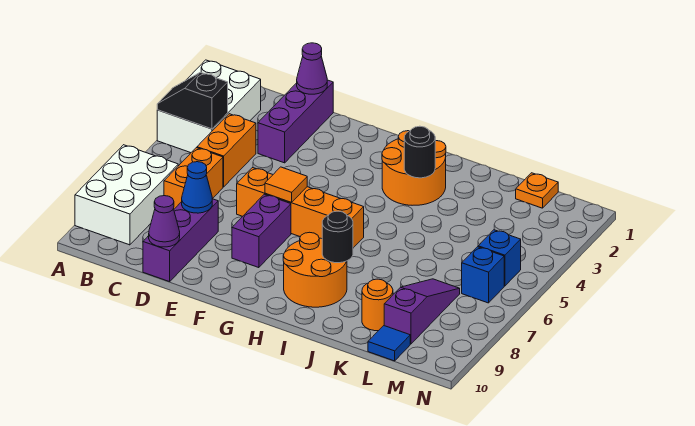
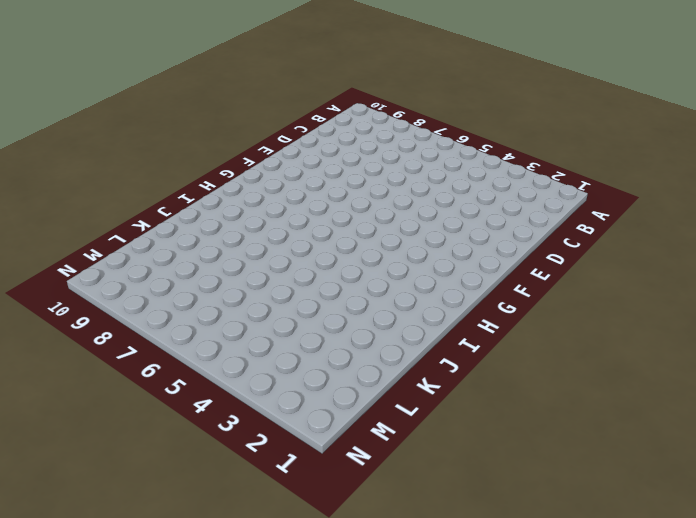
none -> white brick A2:B4 level 1
none -> white brick A7:B9 level 1
none -> orange brick C4:C5 level 1

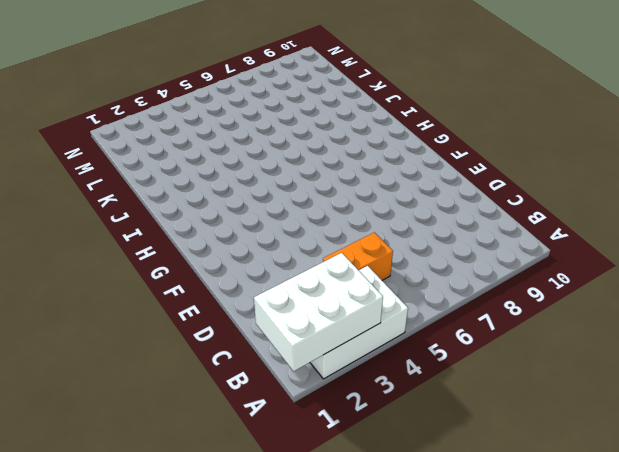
white brick A1:B3 level 2 -> white brick A7:B9 level 1
none -> orange brick C6:C7 level 1
none -> purple brick D1:D3 level 1
none -> purple brick D8:D10 level 1

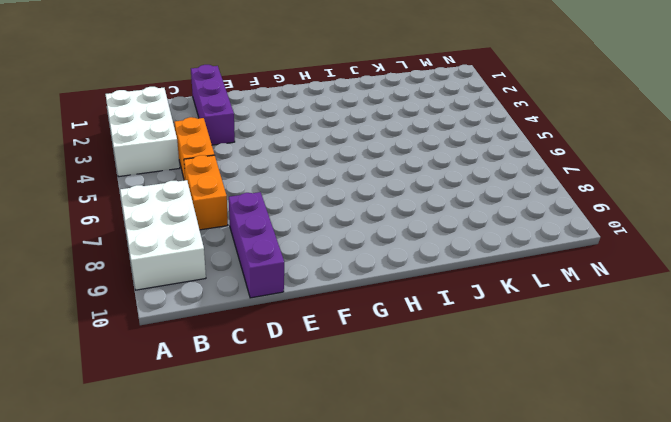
none -> orange brick E6:H6 level 1
none -> purple brick F7:F8 level 1
none -> orange round brick H2:I3 level 1

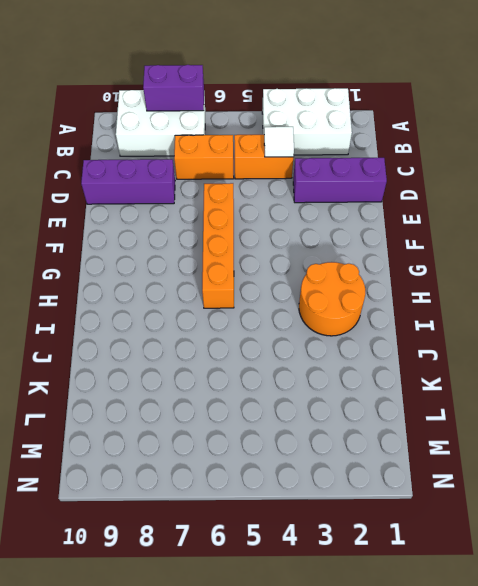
purple brick A7:A8 level 2 -> purple brick F7:F8 level 1
white tile C4 level 2 -> none
none -> orange round brick H8:I9 level 1
none -> orange round brick K9 level 1
none -> orange plate L1 level 1

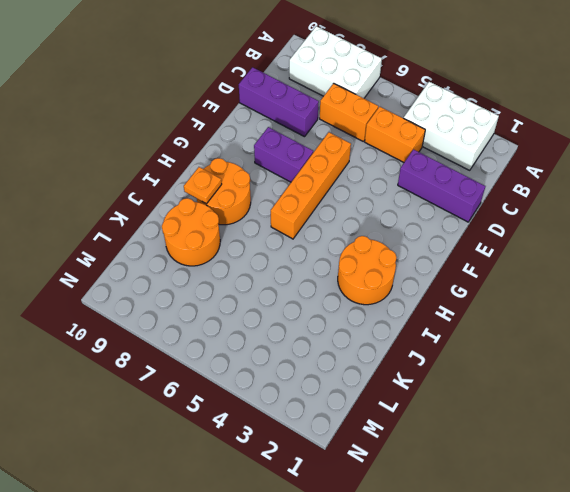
orange plate I9 level 2 -> orange plate L1 level 1
orange round brick J8:K9 level 1 -> orange round brick K9 level 1
none -> purple slope L7:L9 level 1 top 9
none -> blue tile L10 level 1
none -> blue brick M5 level 1

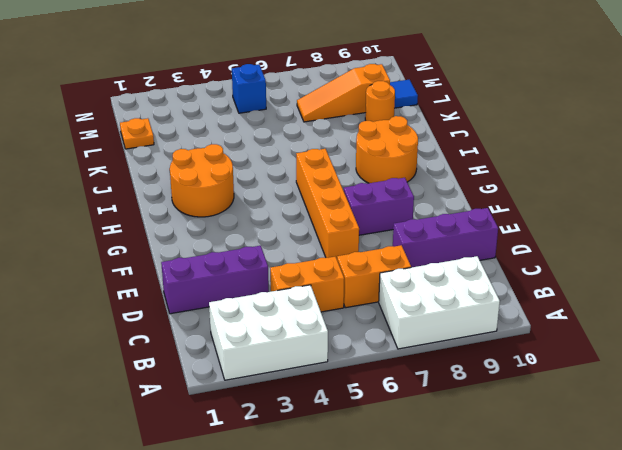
orange slope L7:L9 level 1 top 9 -> purple slope L7:L9 level 1 top 9
none -> blue brick M6 level 1
none -> black slope A4:B4 level 2 top B
none -> purple cone D1 level 2

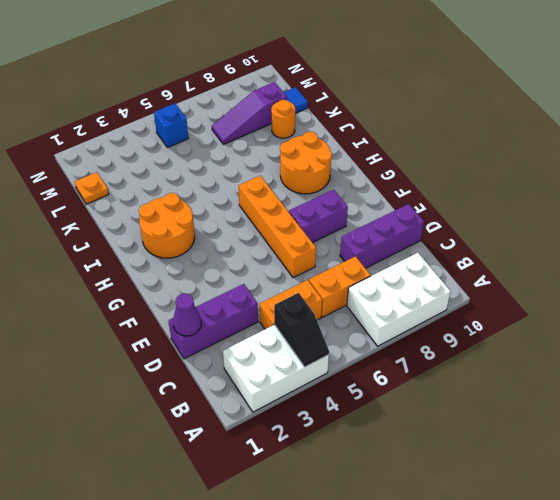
none -> blue brick M6 level 1
none -> blue cone D8 level 2
none -> purple cone D10 level 2

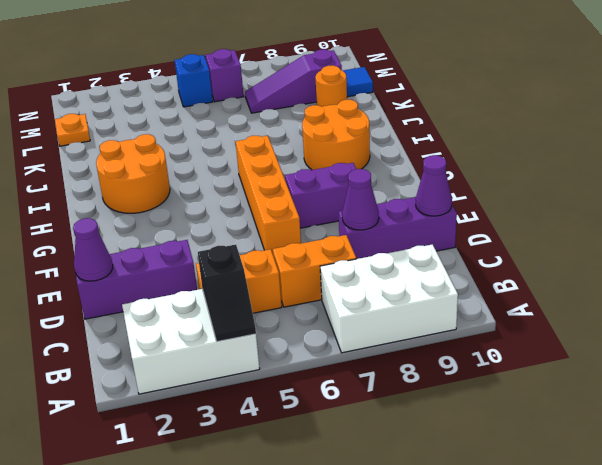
purple cone D8 level 2 -> blue cone D8 level 2
purple brick M6 level 1 -> blue brick M6 level 1
none -> orange tile F6 level 2
none -> black round brick I3 level 2
none -> black round brick I8 level 2

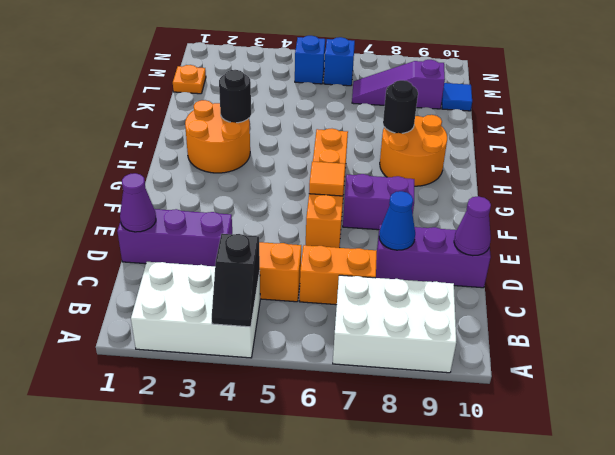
none -> orange round brick K9 level 1

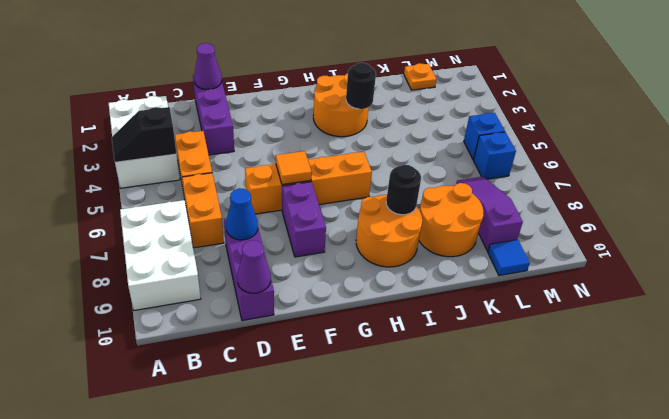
orange round brick J8:K9 level 1 -> orange round brick K9 level 1

